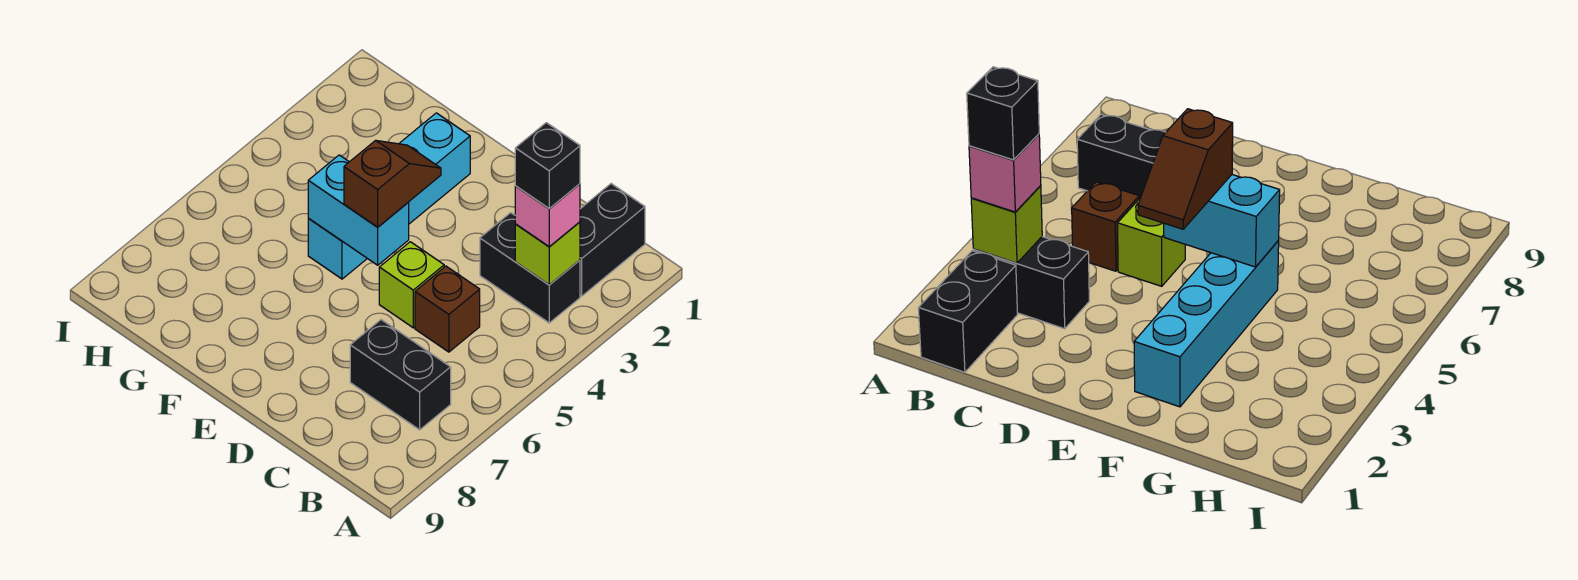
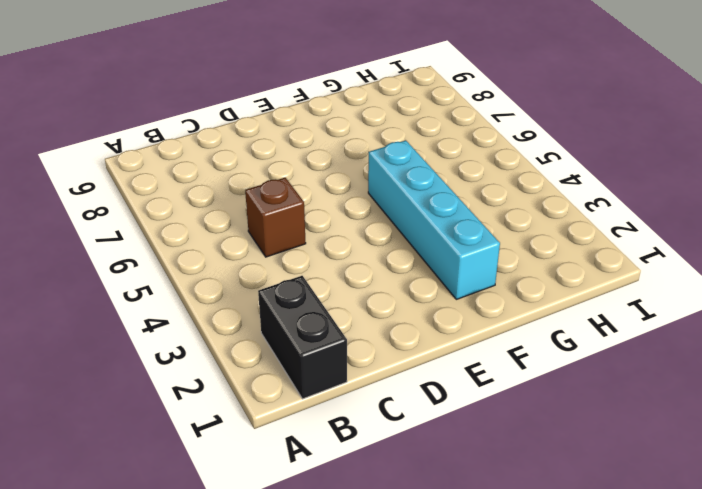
none -> black brick B3:C3 level 1
none -> black brick B7:C7 level 1

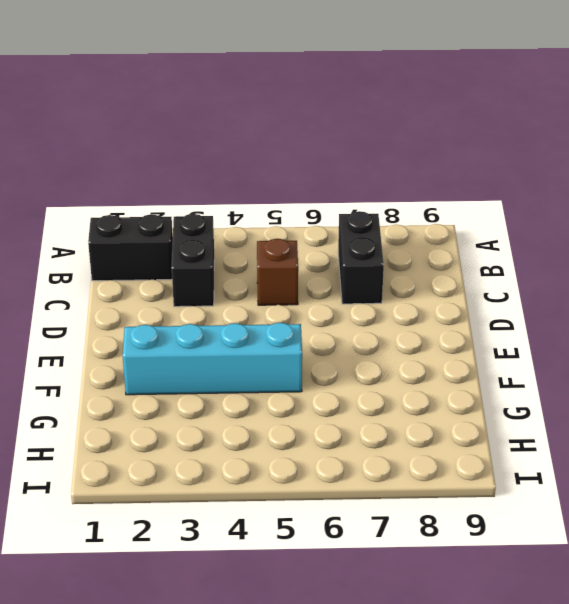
none -> lime brick D5 level 1
none -> lime brick B3 level 2

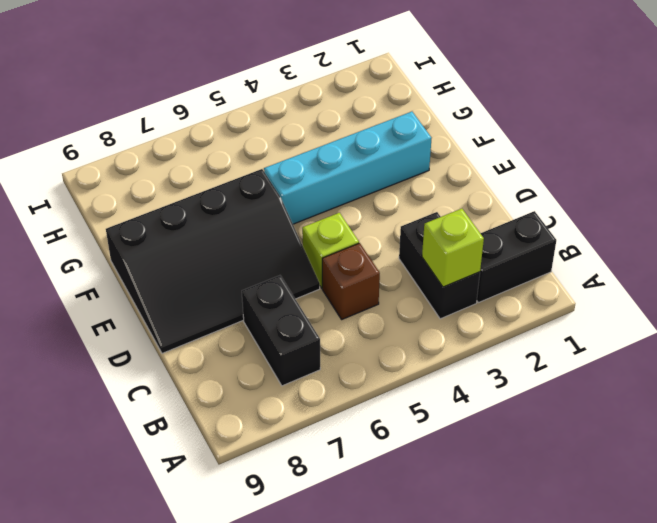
black slope D6:F9 level 1 top F -> none
none -> cyan brick E5:F5 level 2
none -> pink brick B3 level 3

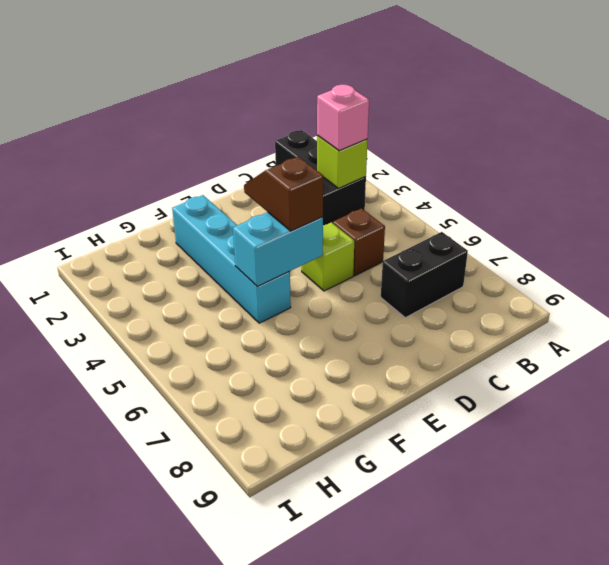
none -> black brick B3 level 4

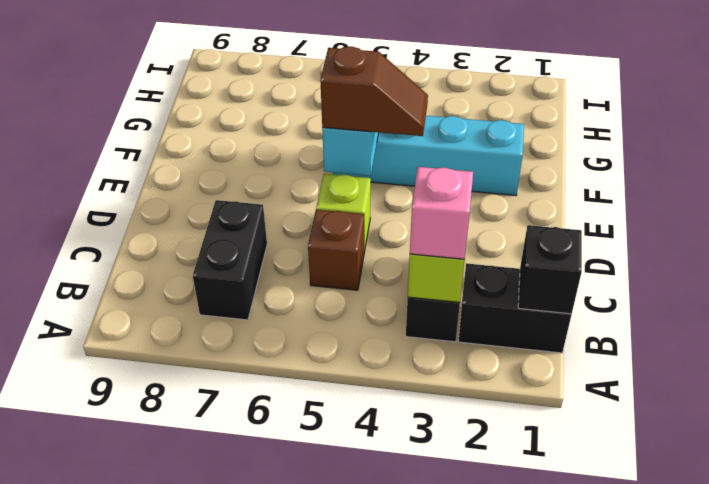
black brick B1 level 2 -> black brick B3 level 4

